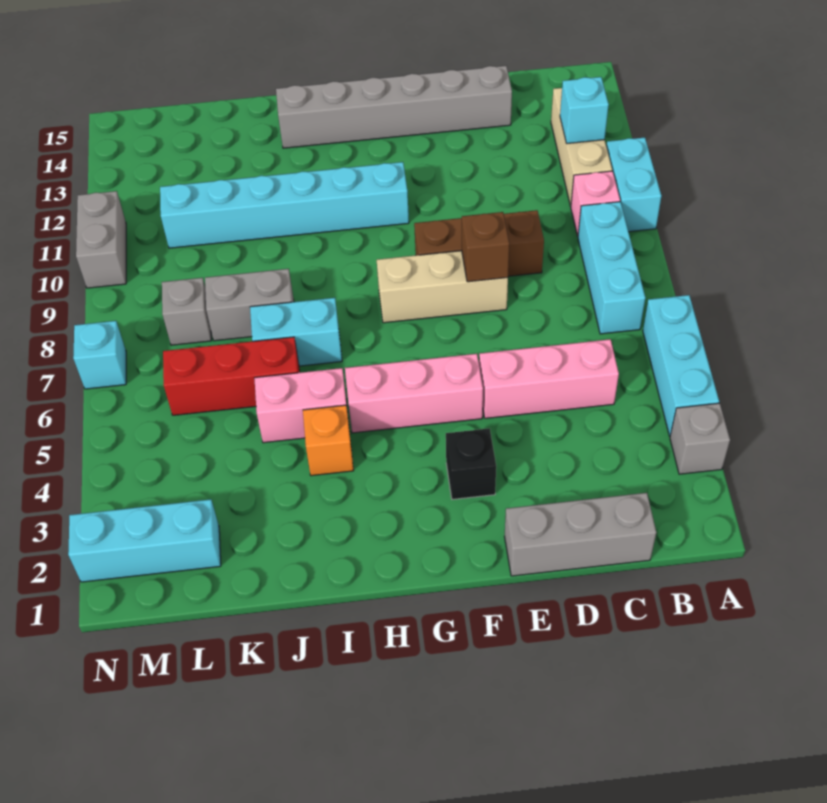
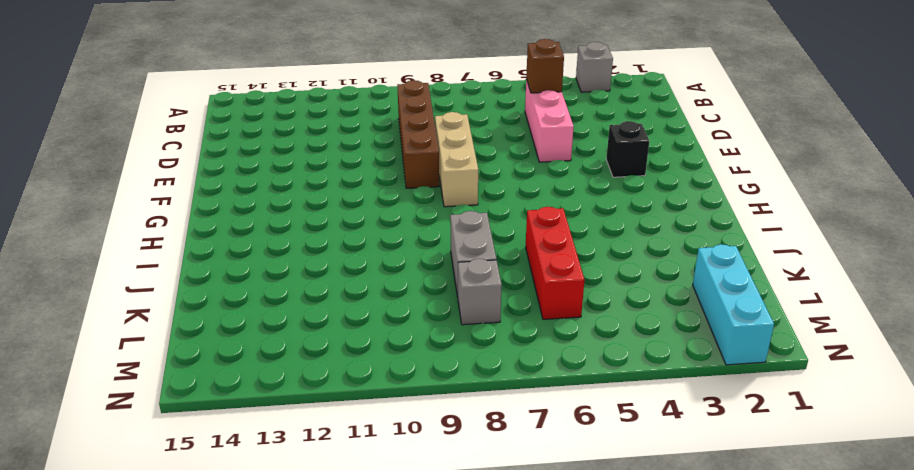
brown brick C5 level 2 -> brown brick E8 level 2
brown brick C9:F9 level 1 -> brown brick D9:F9 level 1
none -> cyan brick A4:A6 level 1
none -> cyan brick A10:A11 level 1
none -> cyan brick B7:B9 level 1

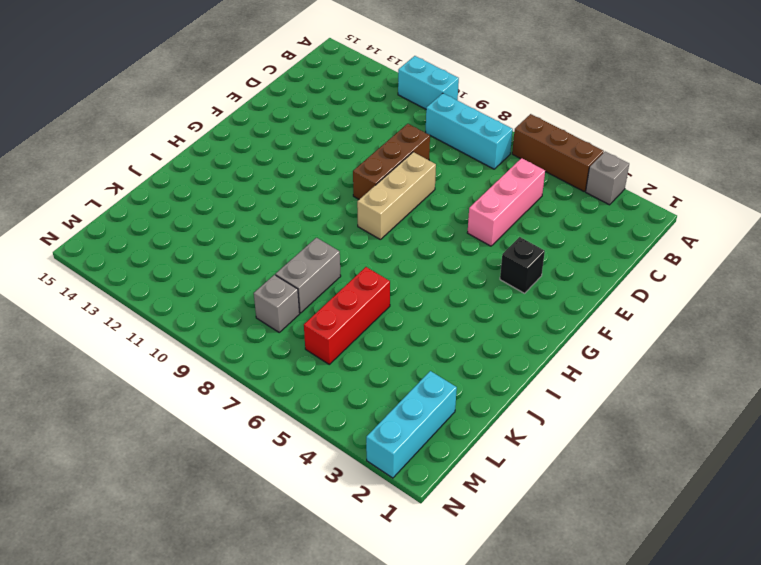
brown brick A4:A6 level 1 -> cyan brick A4:A6 level 1
none -> pink brick B10 level 1
none -> tan brick B11:B13 level 1
none -> grey brick C1:E1 level 1

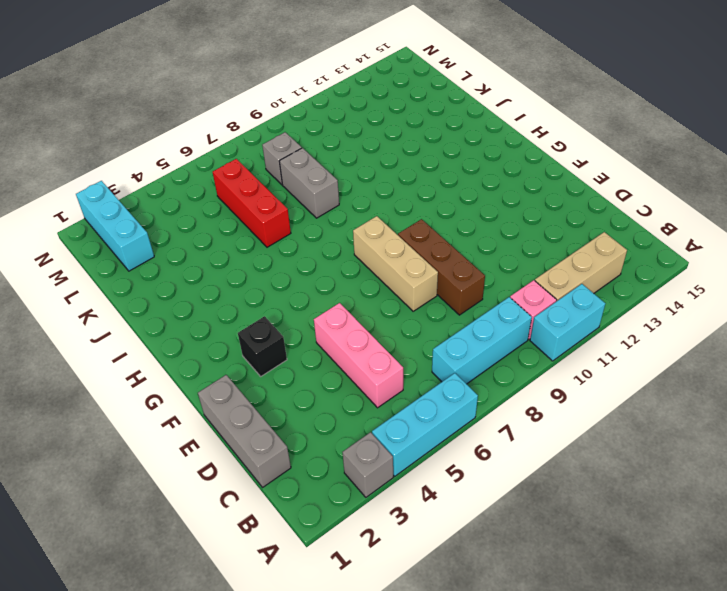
none -> grey brick D14:I14 level 1
none -> pink brick F5:H5 level 1
none -> cyan brick G11:L11 level 1

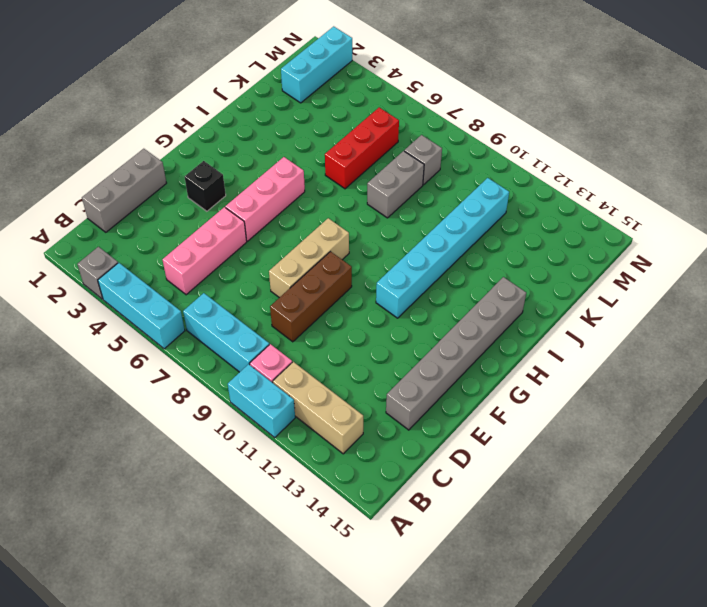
none -> orange brick I4 level 1
none -> pink brick I5:J5 level 1
none -> cyan brick I7:J7 level 1

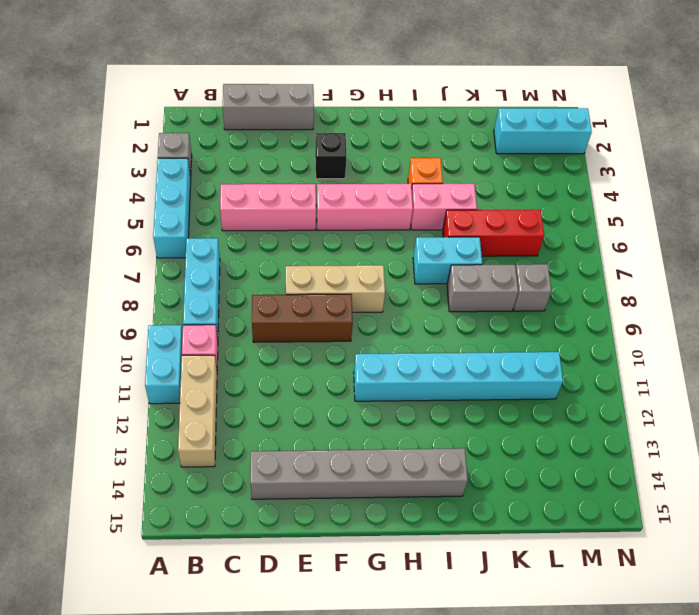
none -> cyan brick N7 level 1
none -> grey brick N10:N11 level 1
none -> cyan brick B12 level 2

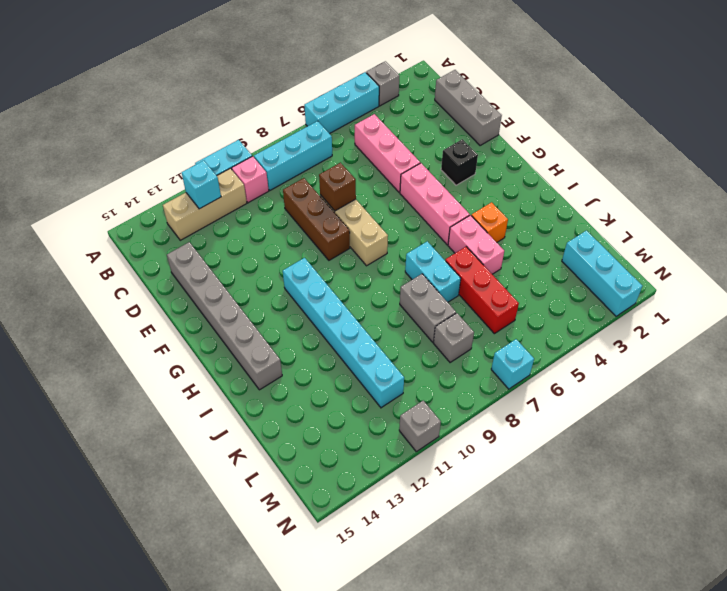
grey brick N11 level 1 -> grey brick N10:N11 level 1

